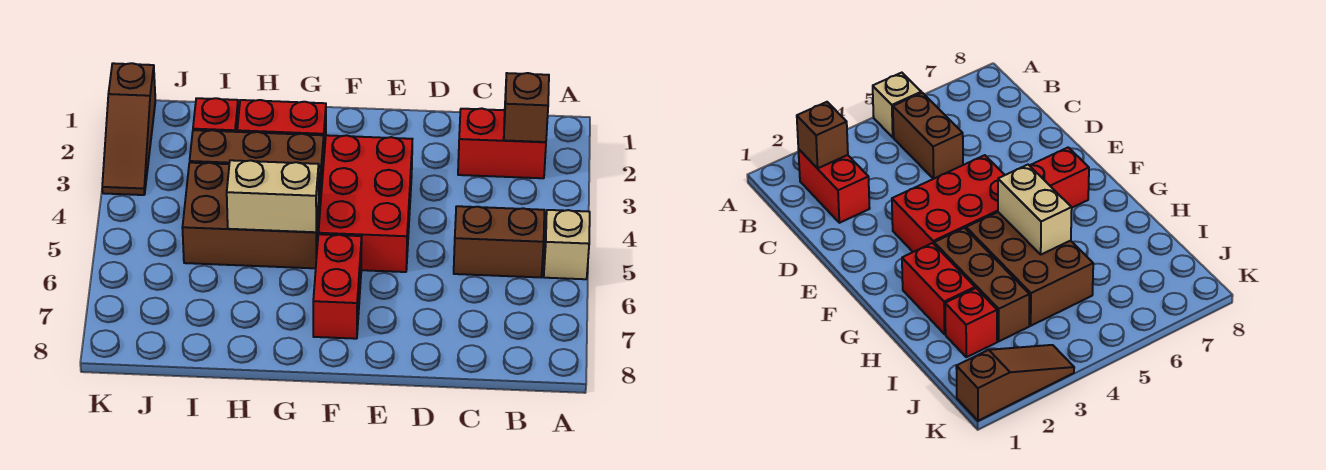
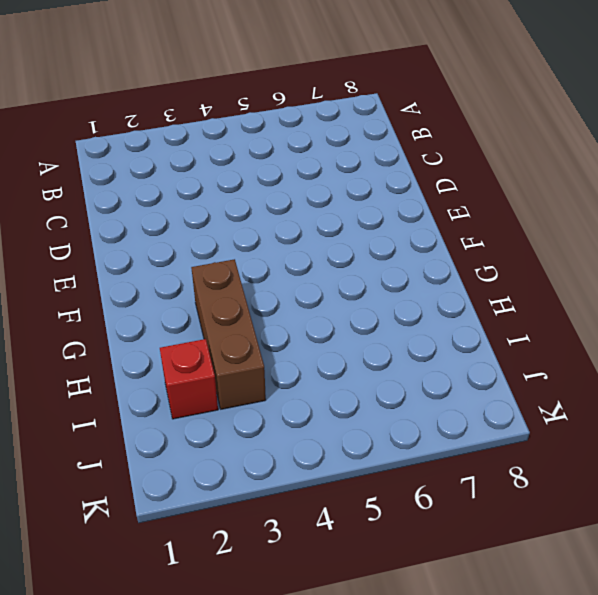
none -> tan brick A5 level 1
none -> red brick B2:C2 level 1
none -> brown brick B5:C5 level 1

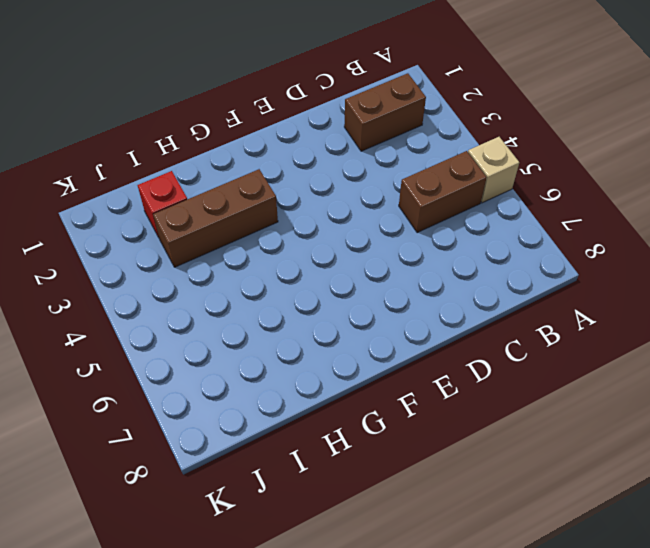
brown brick B2:C2 level 1 -> red brick B2:C2 level 1
none -> red brick E3:F5 level 1
none -> red brick F6:F7 level 1
none -> red brick G2:H2 level 1

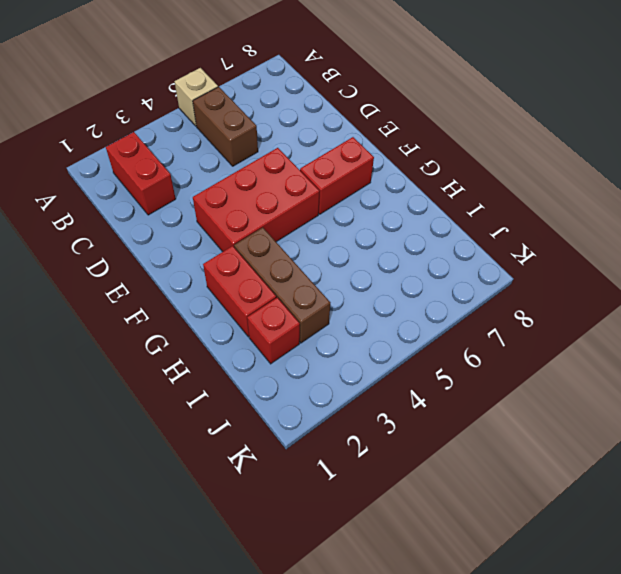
none -> brown brick G4:I5 level 1
none -> brown slope K1:K3 level 1 top 1
none -> brown brick B2 level 2

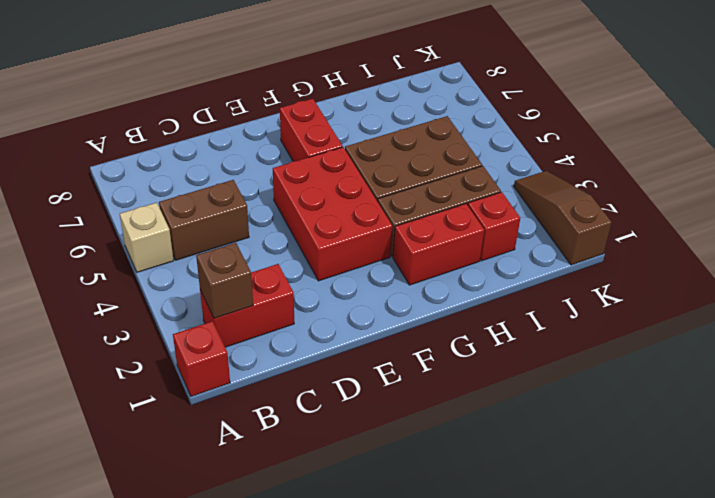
red brick A1 level 1 -> none
none -> tan brick G5:H5 level 2

